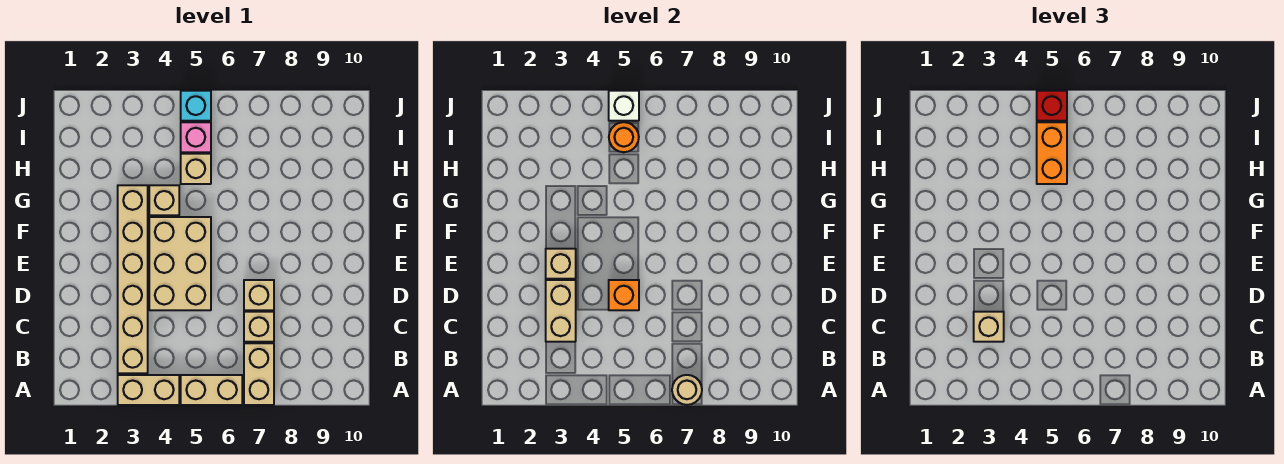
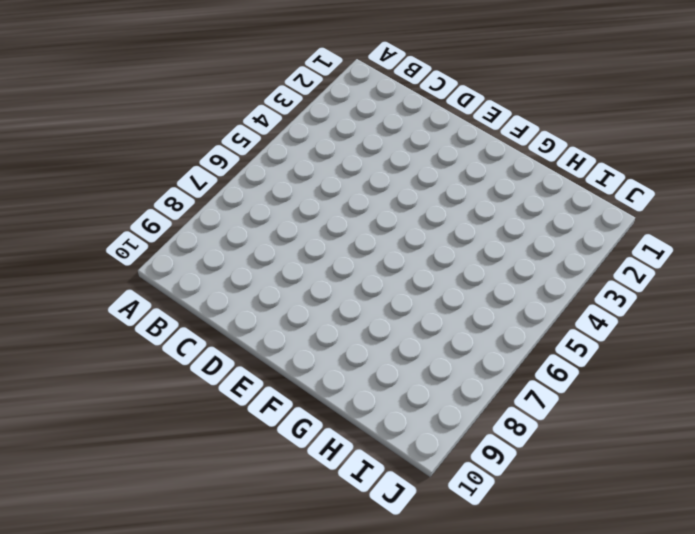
none -> tan brick A3:A4 level 1
none -> tan brick A5:A6 level 1
none -> tan brick A7:B7 level 1

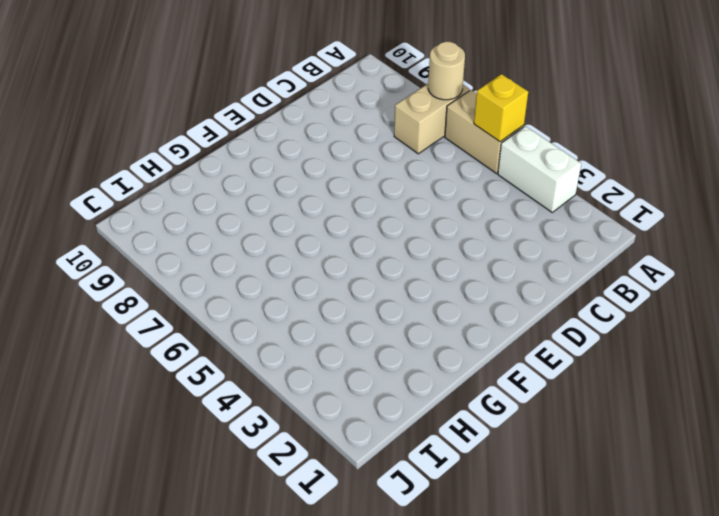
white brick A3:A4 level 1 -> tan brick A3:A4 level 1
yellow brick A5 level 2 -> none
none -> tan brick B3:G3 level 1
none -> tan brick C7 level 1
none -> tan brick D4:F5 level 1

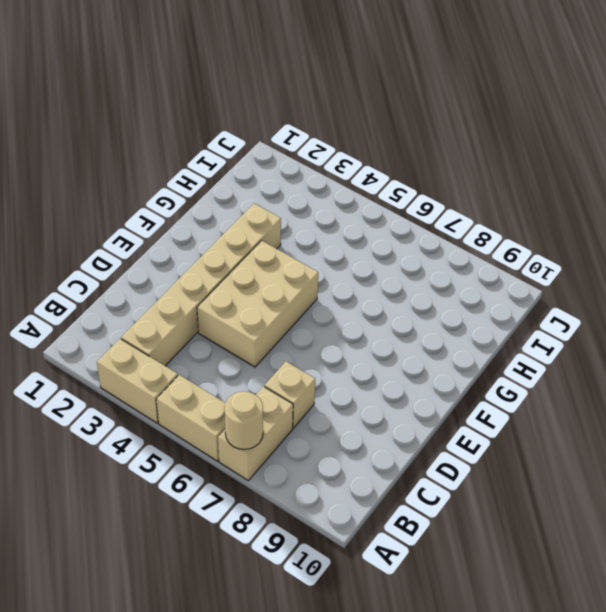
none -> tan brick D7 level 1
none -> tan brick G4 level 1
none -> tan brick H5 level 1

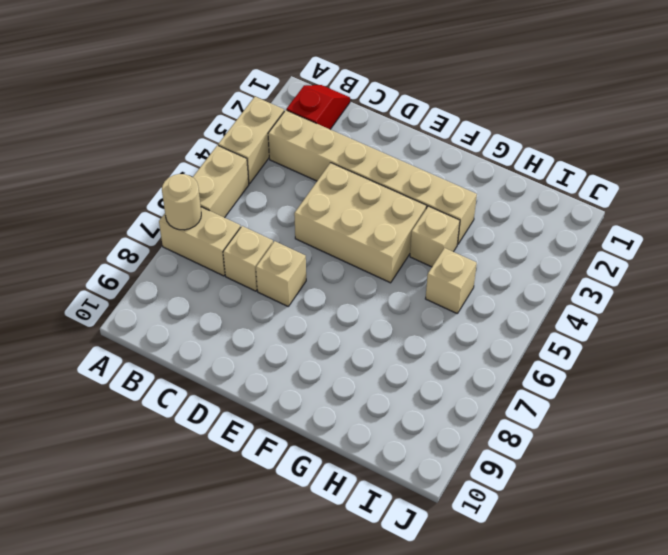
red slope B1:B2 level 1 top 2 -> none
none -> pink brick I5 level 1
none -> cyan brick J5 level 1
none -> tan brick C3:D3 level 2

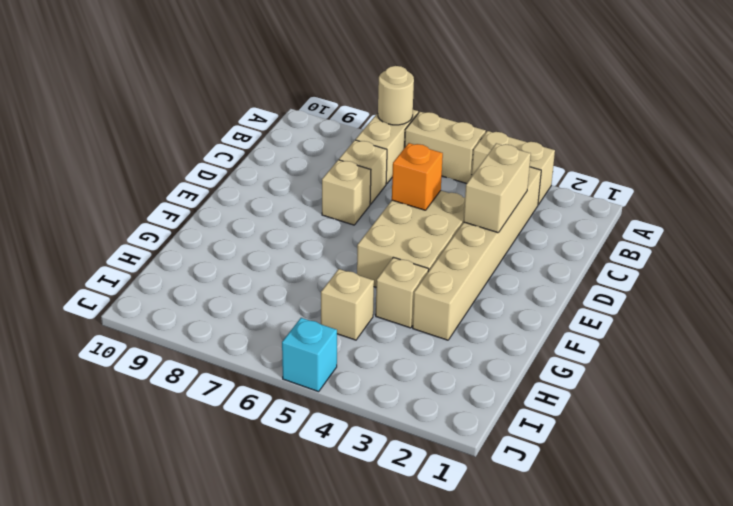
none -> pink brick I5 level 1
none -> tan brick E3 level 2
none -> orange round brick I5 level 2

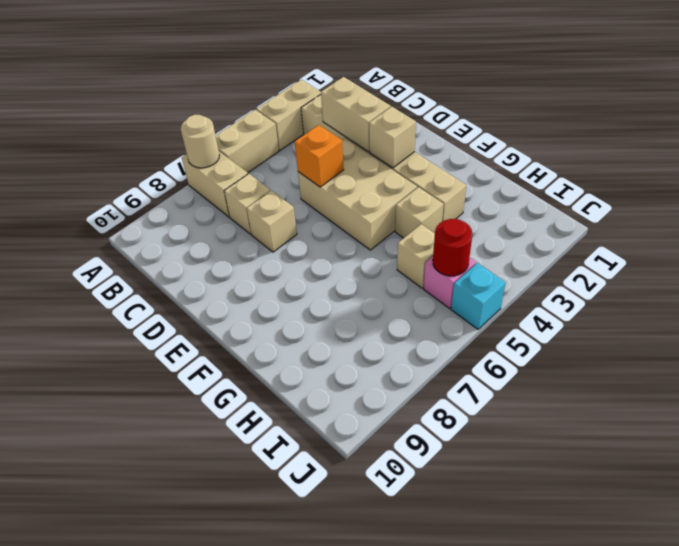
red round brick I5 level 2 -> orange round brick I5 level 2
none -> white brick J5 level 2
none -> tan brick C3 level 3
none -> orange brick H5:I5 level 3

